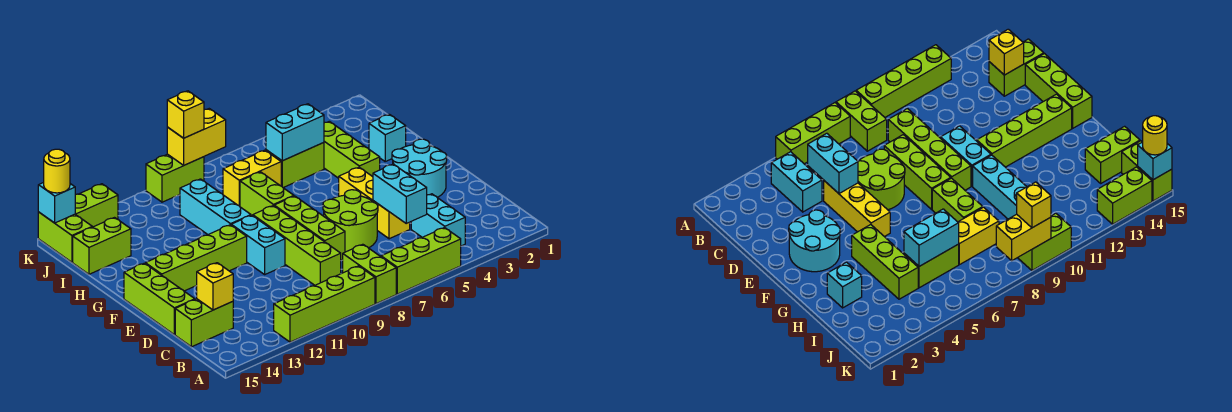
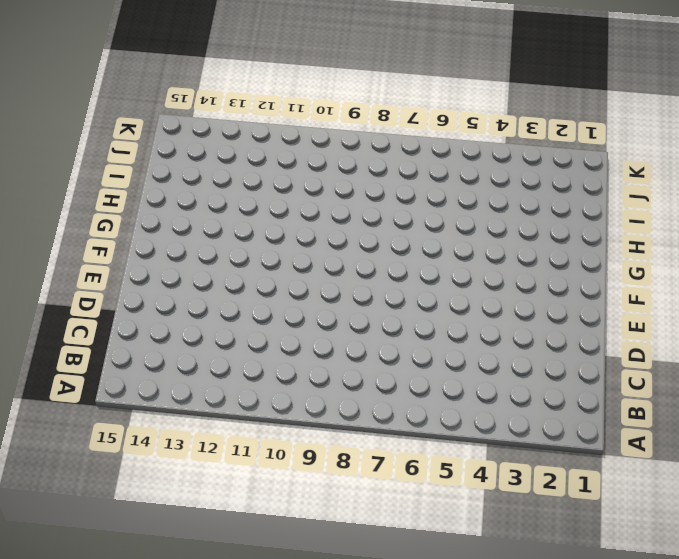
none -> lime brick A5:A7 level 1
none -> lime brick A8:B8 level 1
none -> lime brick A9:A12 level 1
none -> cyan brick B4:C4 level 1

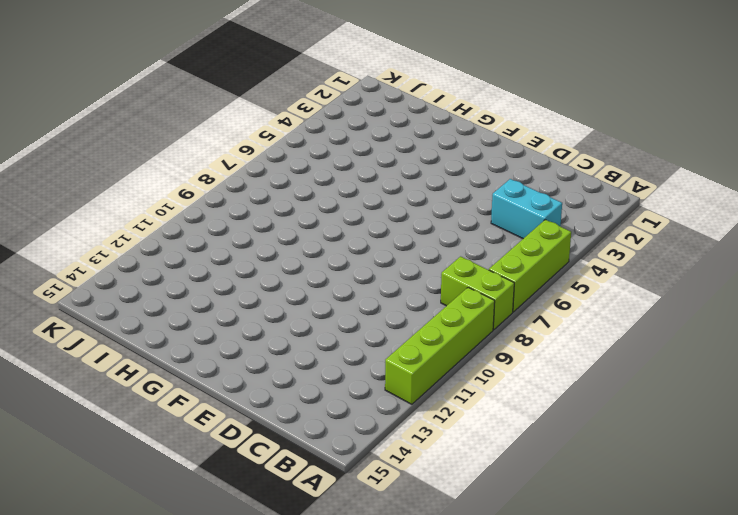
none -> lime brick C9:F9 level 1
none -> lime brick C14:C15 level 1
none -> yellow brick D5:F5 level 1
none -> lime round brick D6:E7 level 1

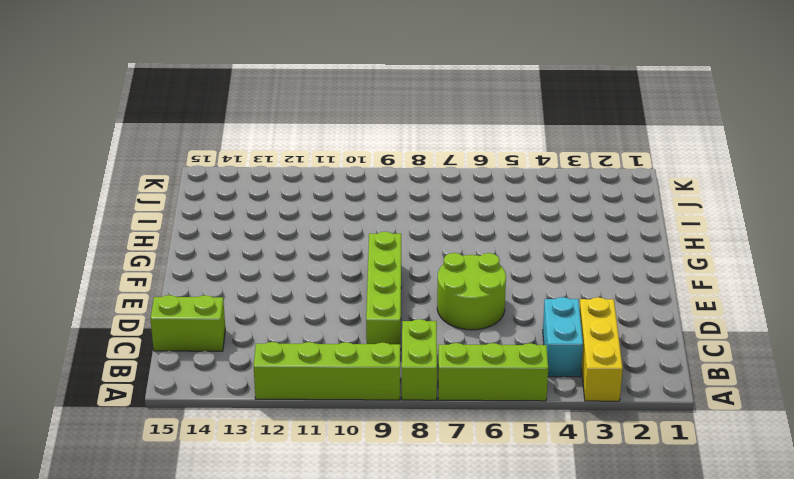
yellow brick A3:C3 level 1 -> yellow brick D5:F5 level 1
none -> lime brick D8:F8 level 1
none -> lime brick D15:F15 level 1
none -> cyan round brick E2:F3 level 1
none -> cyan brick E10:F10 level 1

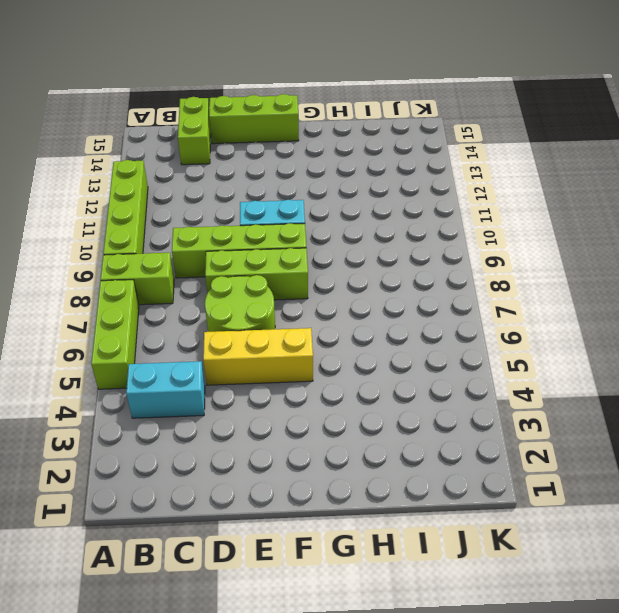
none -> cyan round brick E2:F3 level 1
none -> lime brick F11:F14 level 1
none -> lime brick G4:I4 level 1
none -> lime brick G8:H8 level 1

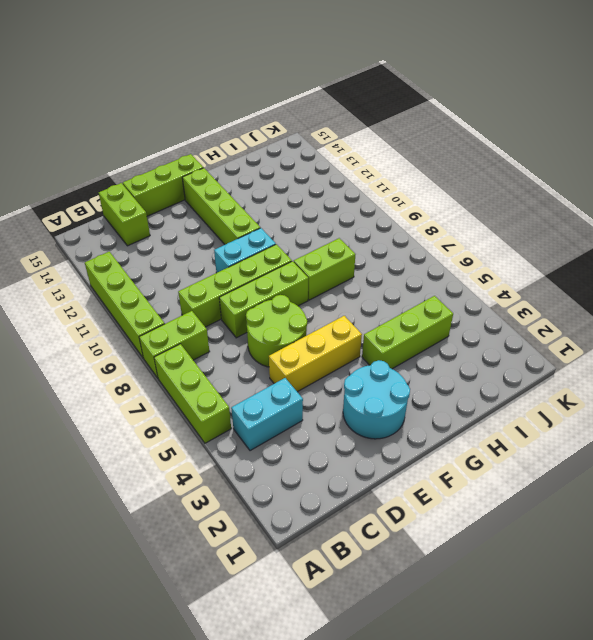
none -> cyan brick G10:I10 level 1
none -> cyan brick H2 level 1
none -> lime brick I5:I6 level 1
none -> yellow brick I7:I8 level 1

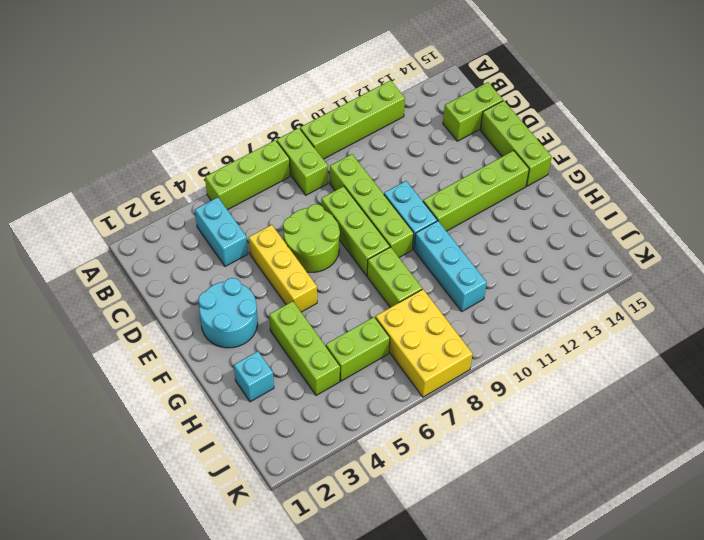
yellow brick I7:K8 level 1 -> yellow brick I7:I8 level 1
none -> lime brick I14:I15 level 1
none -> lime brick J15:K15 level 1
none -> lime brick K9:K10 level 1
none -> lime brick K13:K14 level 1

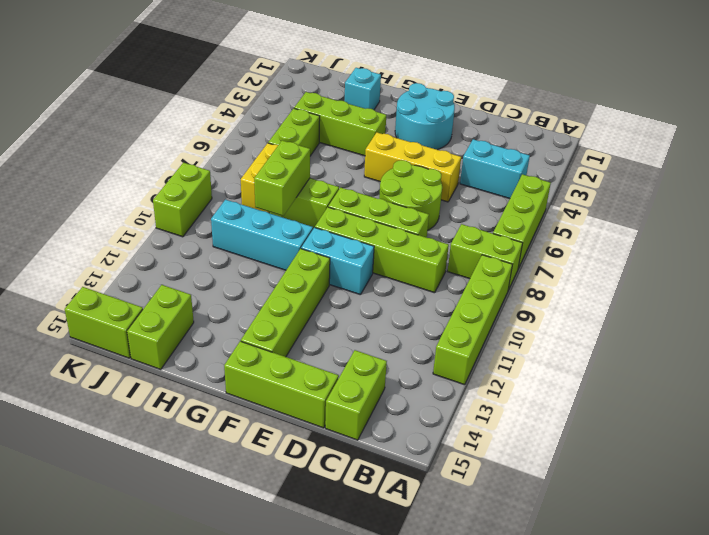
lime brick H8:H9 level 2 -> lime brick K13:K14 level 1
none -> cyan brick C5:D5 level 2
none -> yellow brick C14 level 2
none -> cyan brick I5:I6 level 2
none -> yellow brick K8:K9 level 2

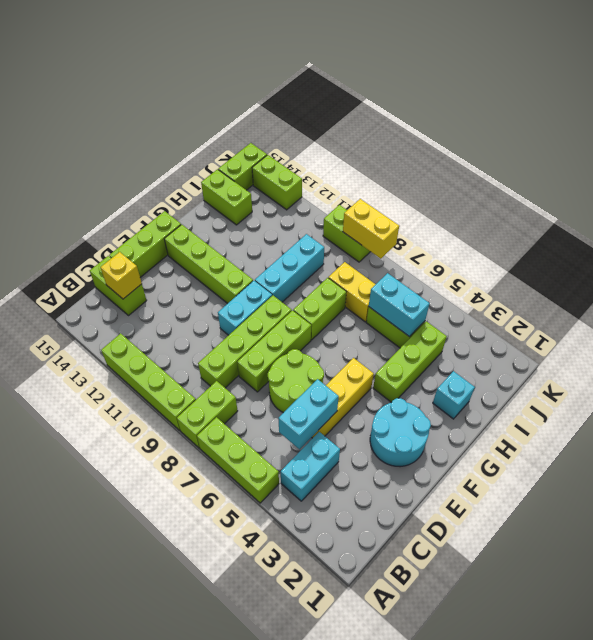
none -> cyan brick K15 level 2
none -> yellow brick K9 level 3
none -> yellow round brick K15 level 3

